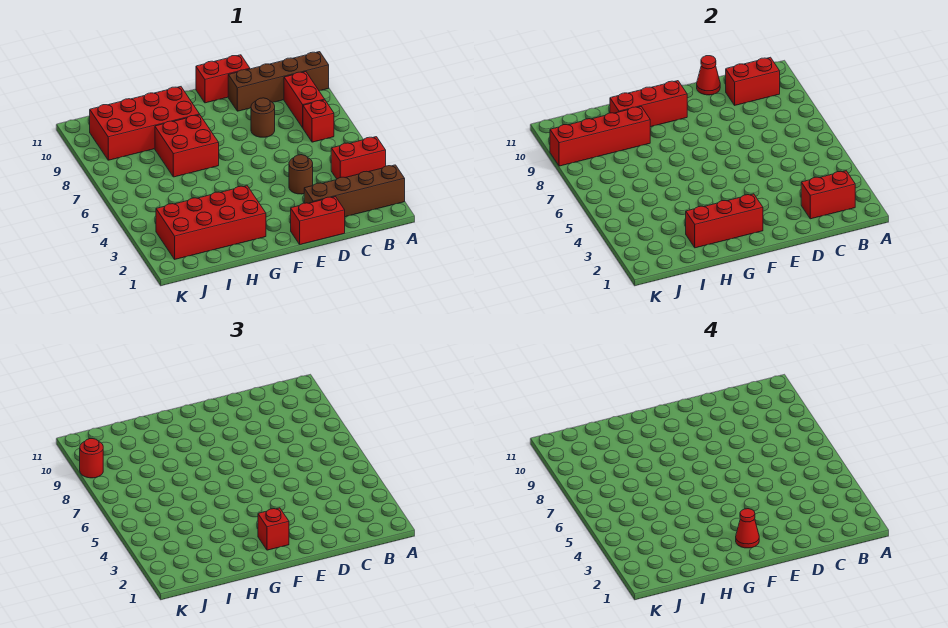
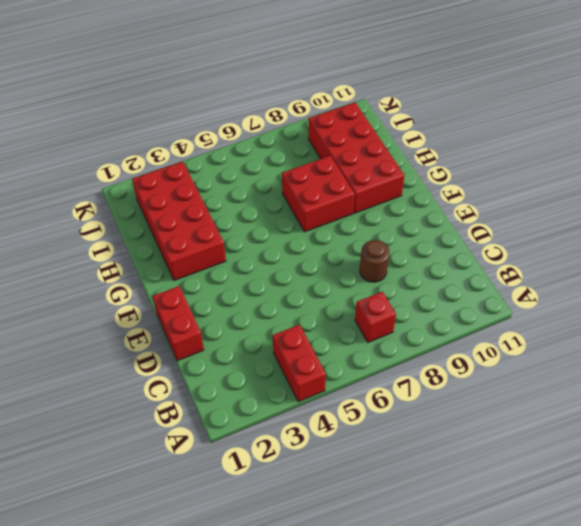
none -> brown brick A2:D2 level 1
none -> brown brick A10:D10 level 1
none -> red brick B8:B9 level 1

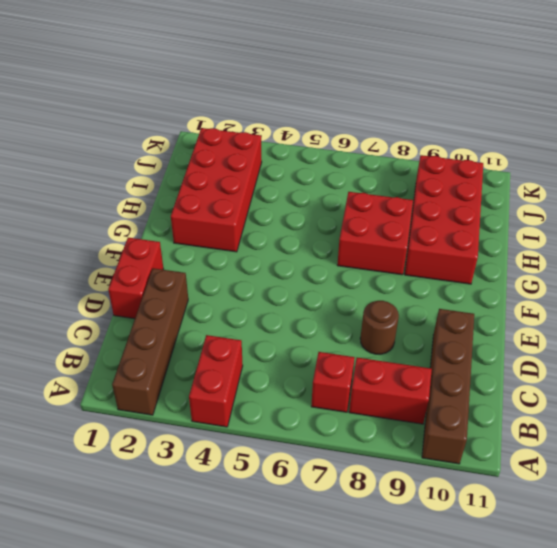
none -> brown round brick D4 level 1
none -> red brick D11:E11 level 1
none -> red brick B2:C2 level 2

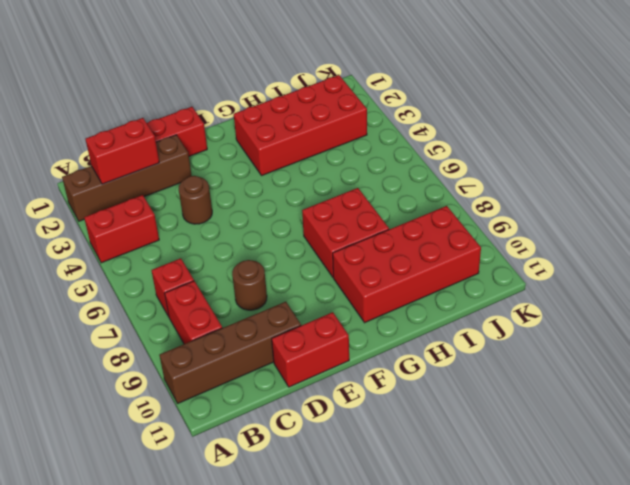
none -> red brick B10:C10 level 2
none -> red cone D11 level 2
none -> red brick F2:H2 level 2

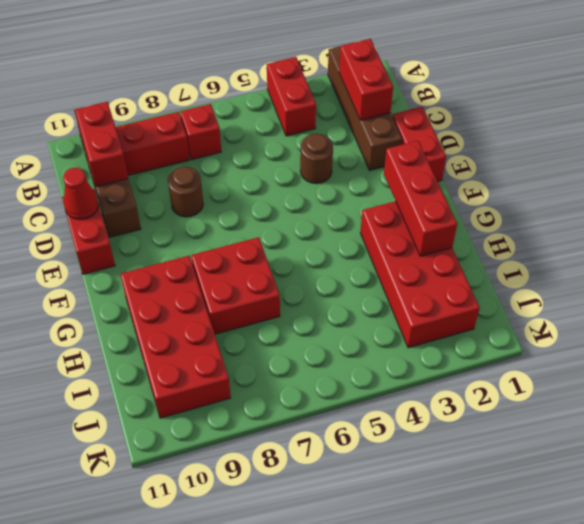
none -> red brick F10:H10 level 2
none -> red brick H9:K9 level 2
none -> red brick F2 level 3

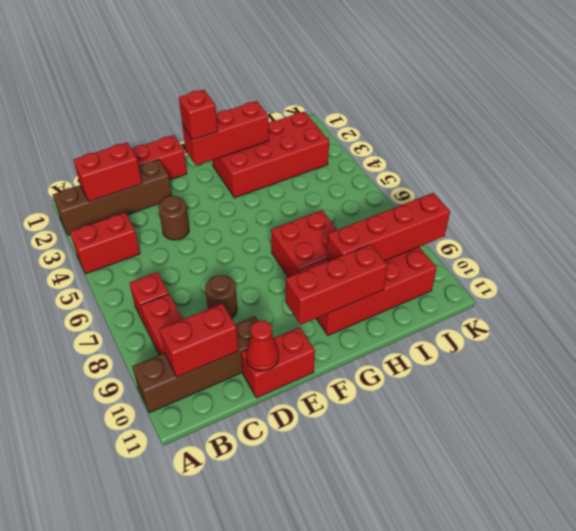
none -> red round brick K9 level 3
none -> red cone F2 level 4

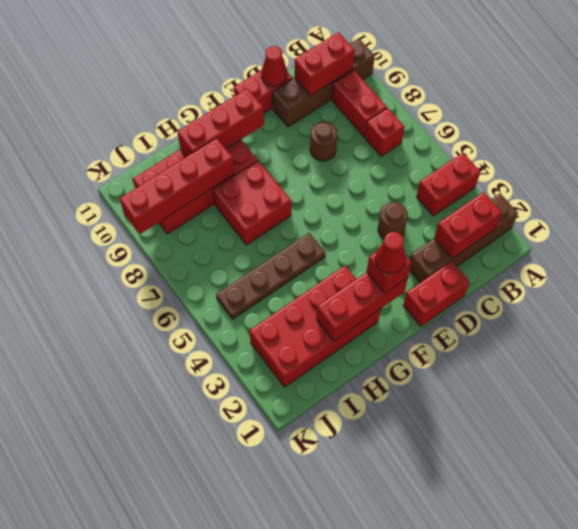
brown plate G5:J5 level 1 -> none
none -> red round brick K9 level 3

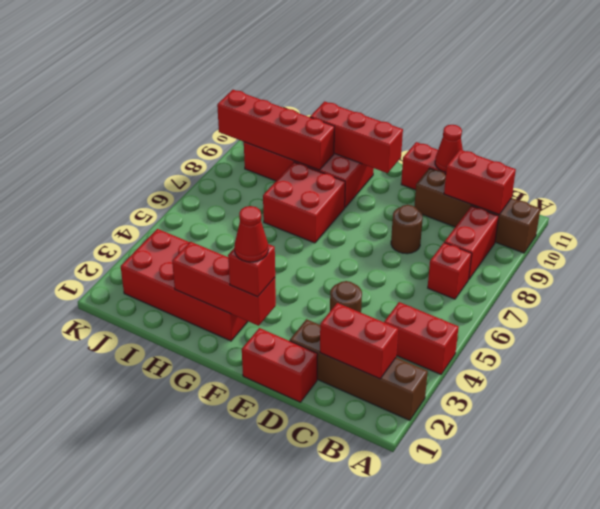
none -> red round brick K9 level 3

